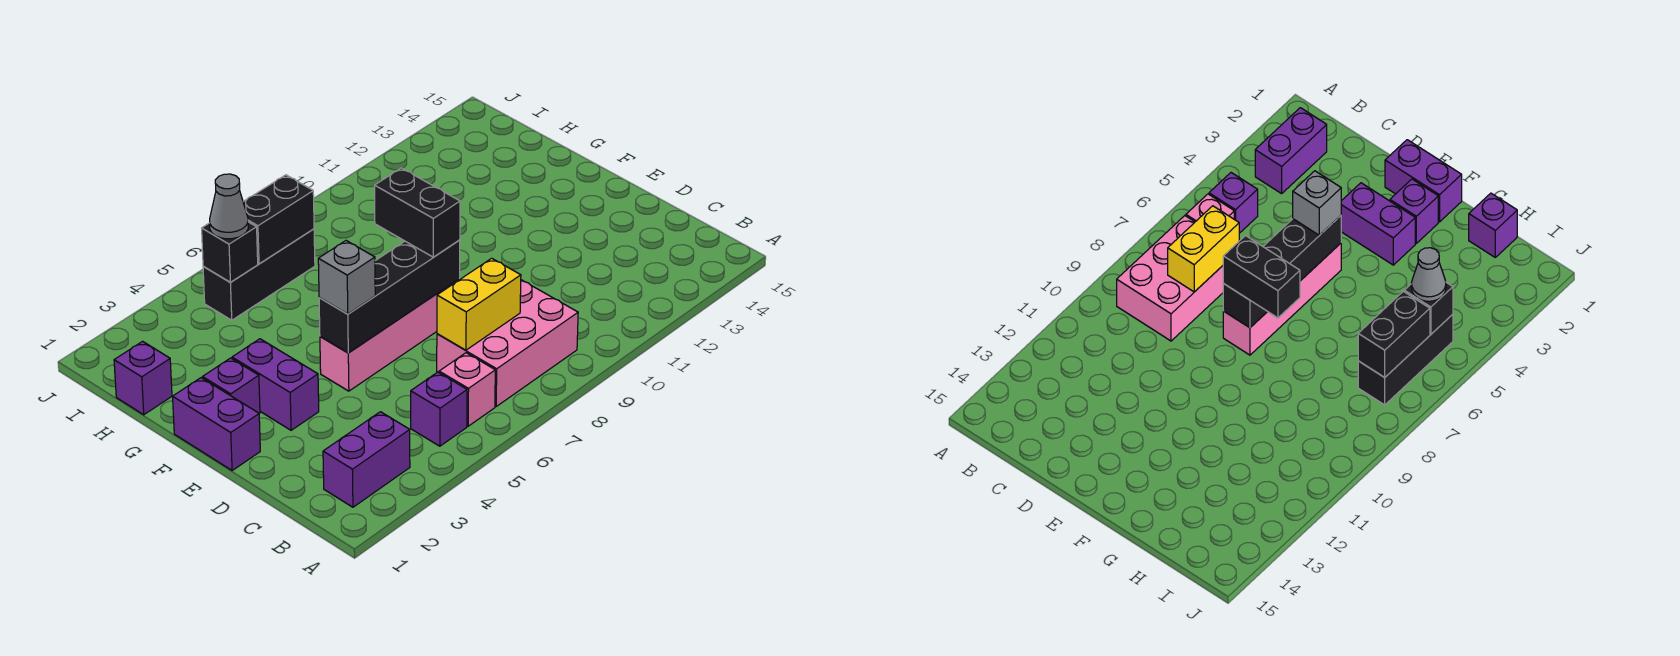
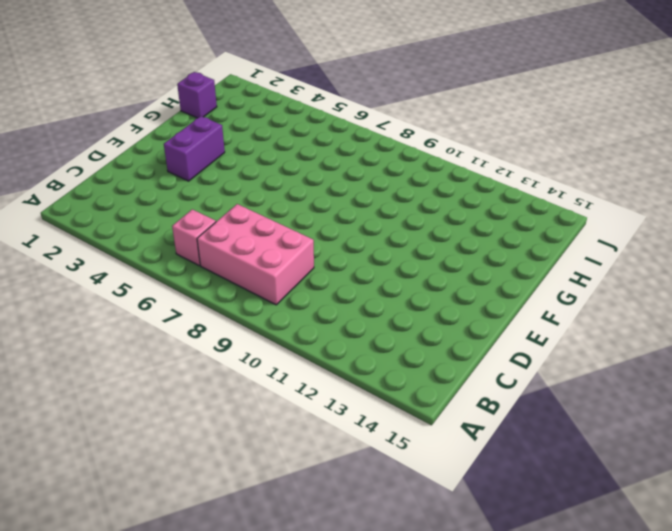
none -> purple brick B2:B3 level 1
none -> purple brick B5 level 1
none -> purple brick E1:F1 level 1

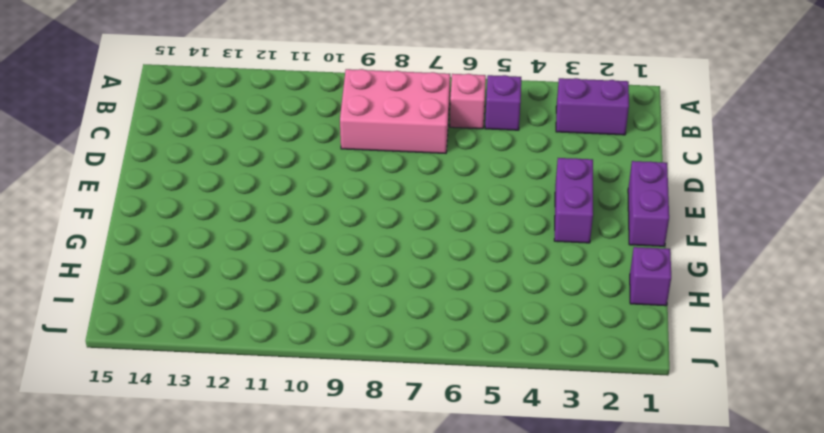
none -> pink brick E5:E8 level 1
none -> purple brick F2 level 1
none -> black brick I5:I7 level 1

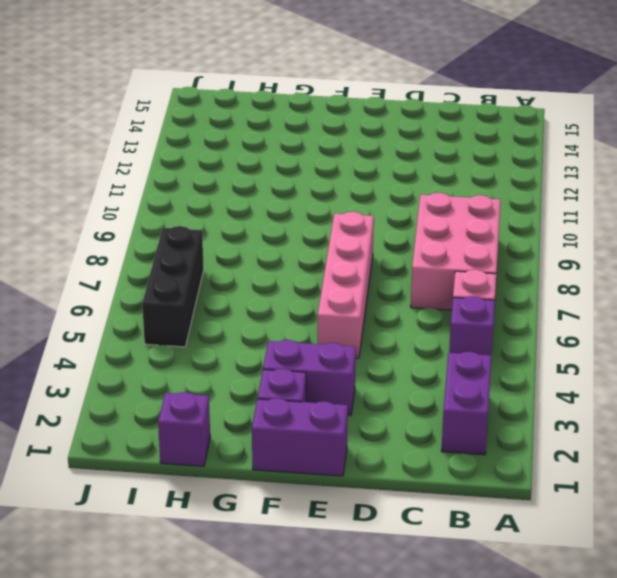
none -> yellow brick C7:C8 level 2
none -> black brick E5:E8 level 2
none -> black brick I5 level 2

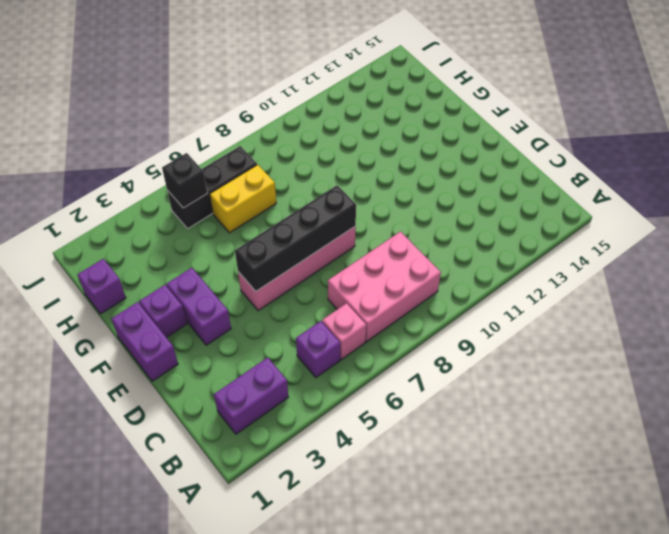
yellow brick H6:H7 level 1 -> yellow brick C7:C8 level 2
none -> black brick I6:I7 level 2
none -> grey brick E5 level 3
none -> black brick E8:F8 level 3

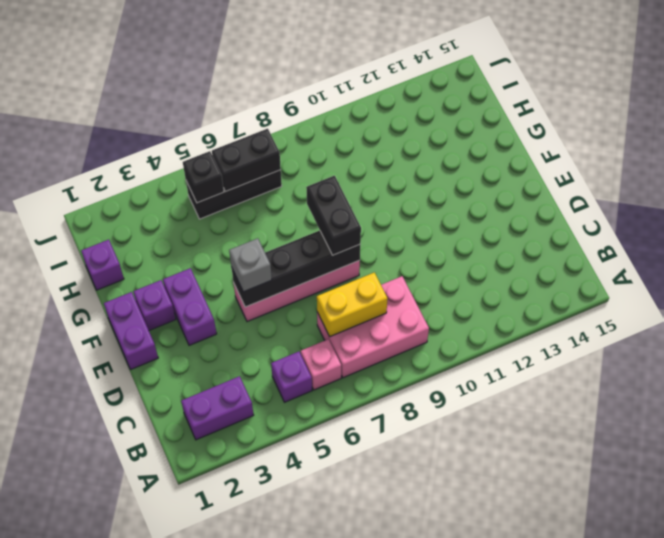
none -> grey cone I5 level 3

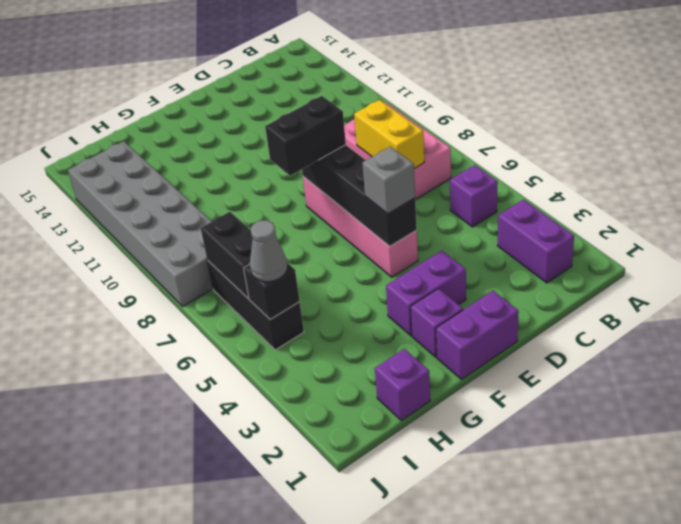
grey brick I8:J13 level 1 -> none
none -> pink brick B6 level 1

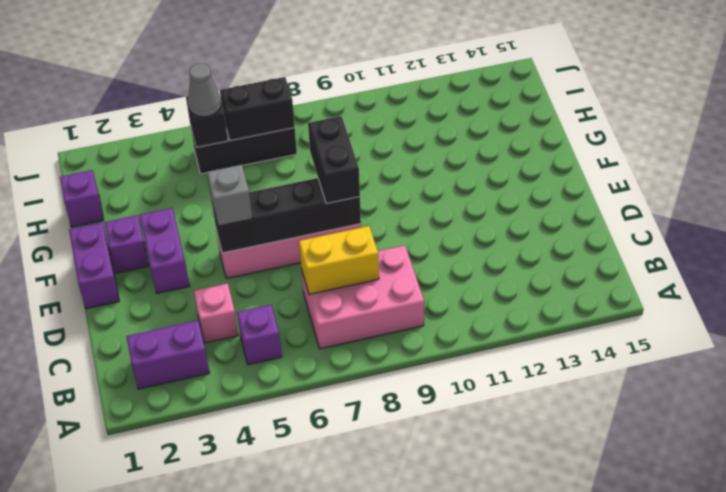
pink brick C4 level 1 -> pink brick B6 level 1

